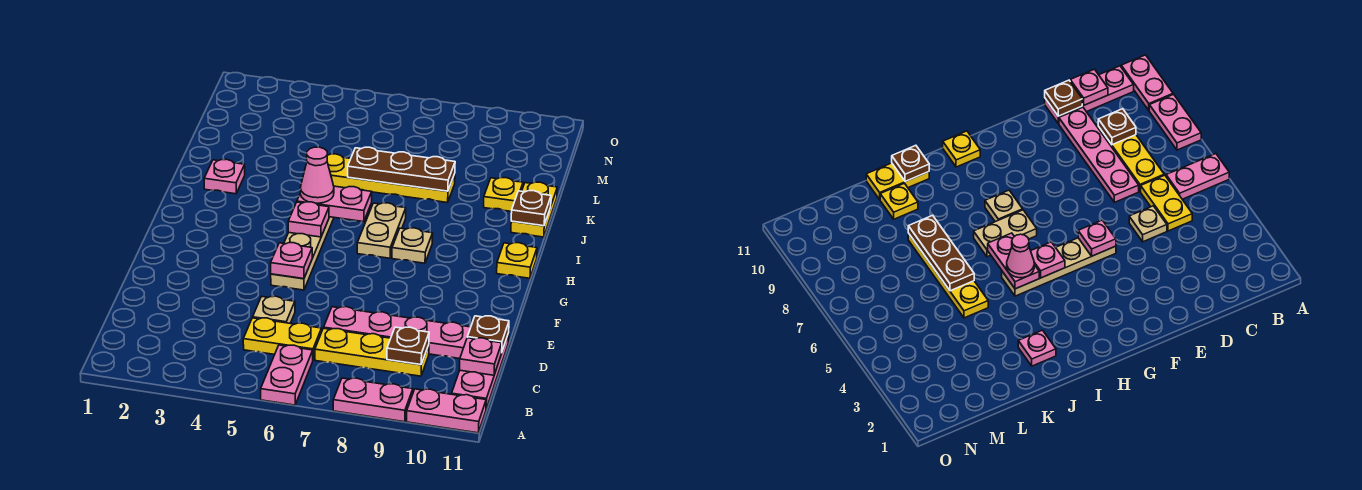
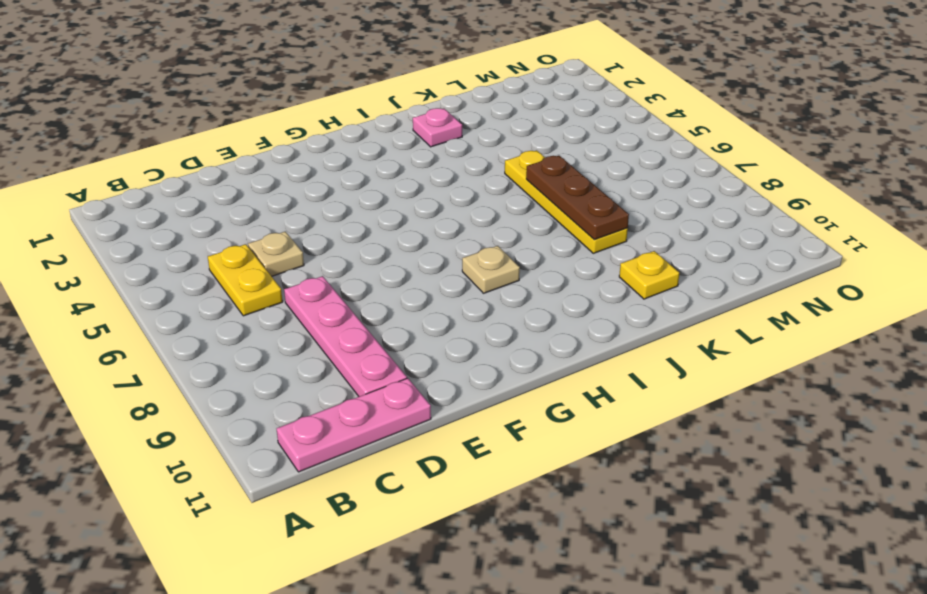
none -> pink plate A6:B6 level 1
none -> pink plate A8:A9 level 1
none -> pink plate A10:A11 level 1

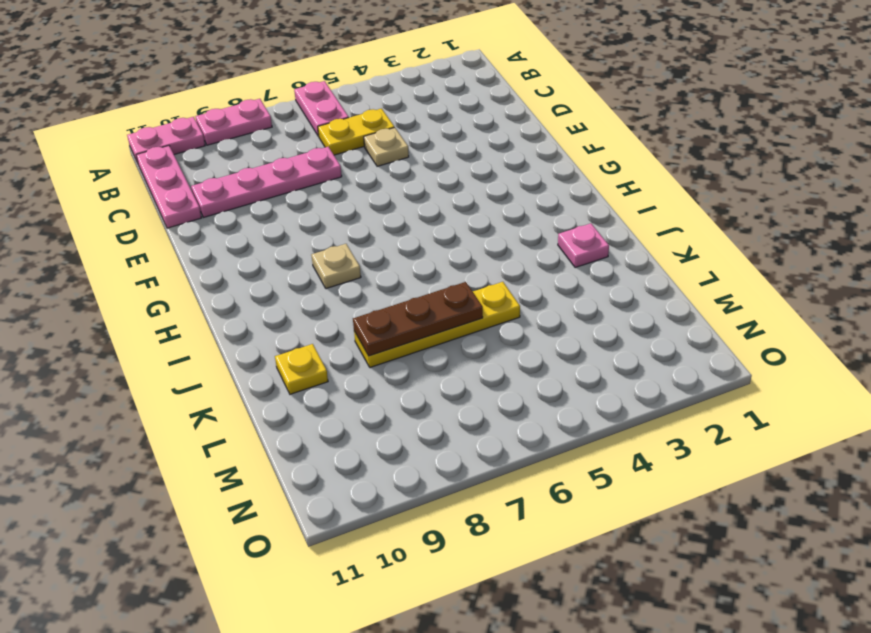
none -> yellow plate C7:C9 level 1
none -> tan plate F5:I5 level 1
none -> tan plate H7:I7 level 1

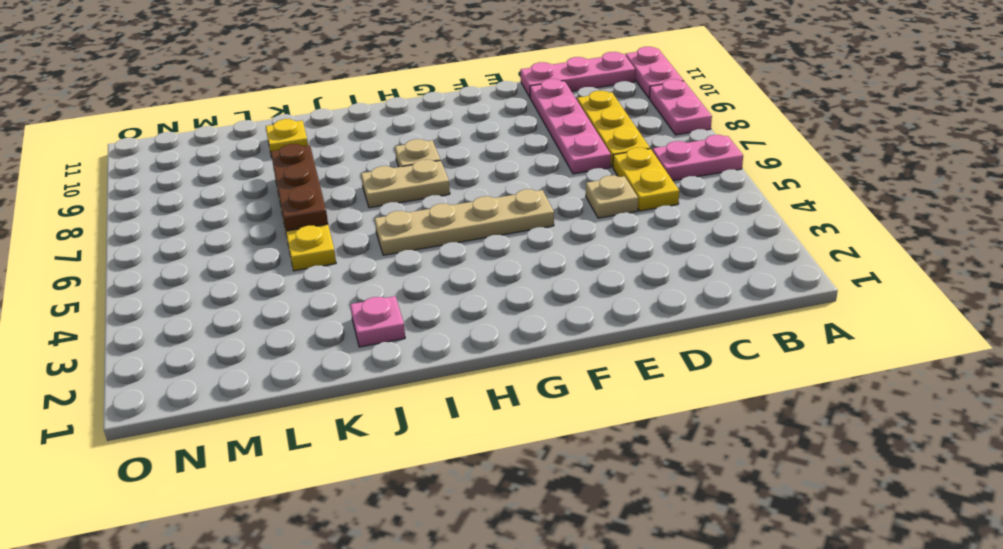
none -> yellow plate H11 level 1
none -> yellow plate J11:K11 level 1
none -> brown plate C9 level 2

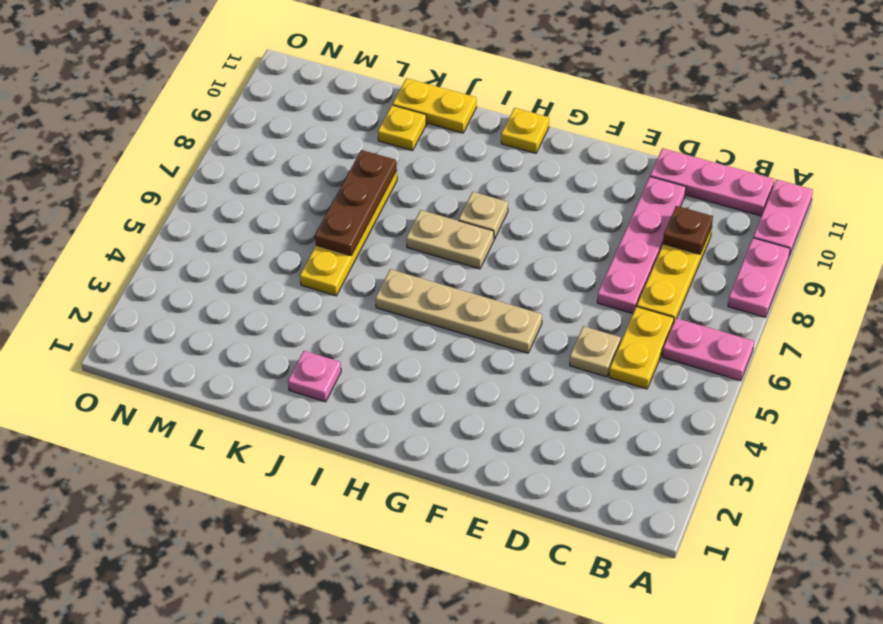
none -> pink plate C11 level 2
none -> brown plate D11 level 2
none -> pink plate F5 level 2

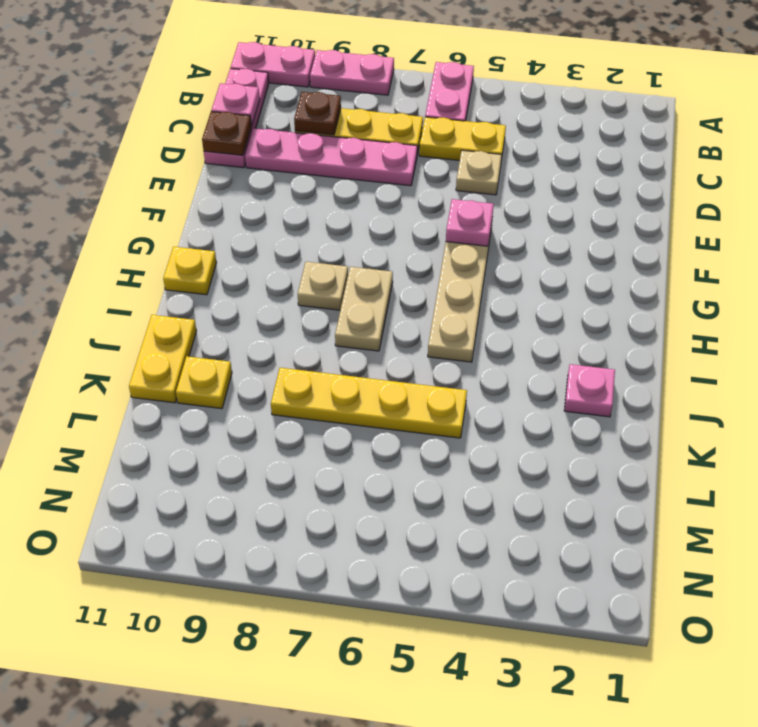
none -> pink plate H5 level 2
none -> pink plate I5:I6 level 2
none -> brown plate J11 level 2

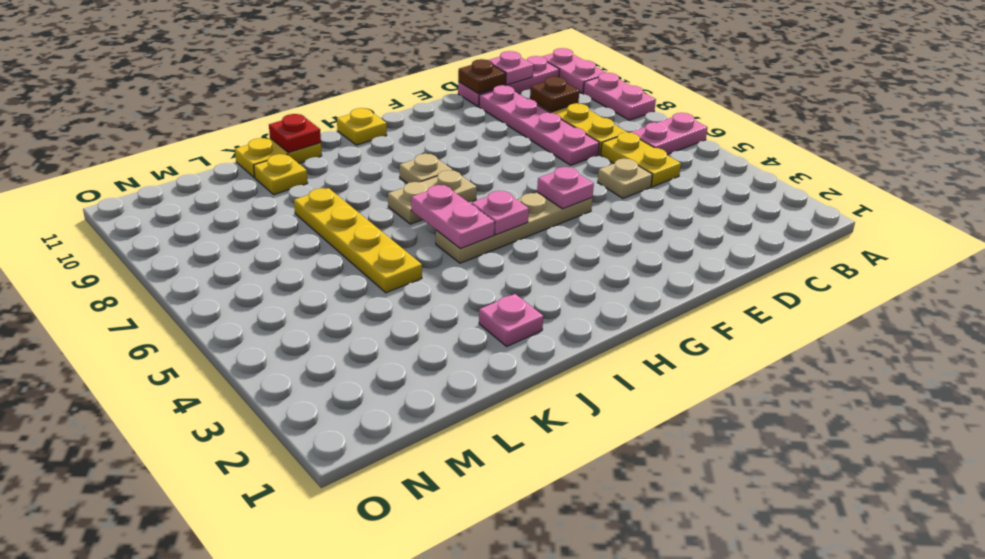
red plate J11 level 2 -> brown plate J11 level 2
none -> brown plate K6:K8 level 2
none -> pink cone I5 level 3

